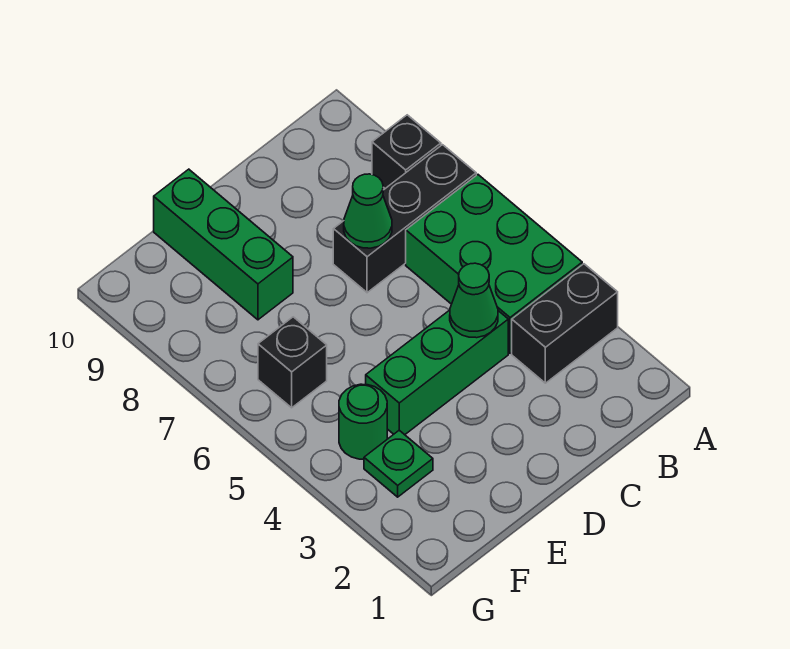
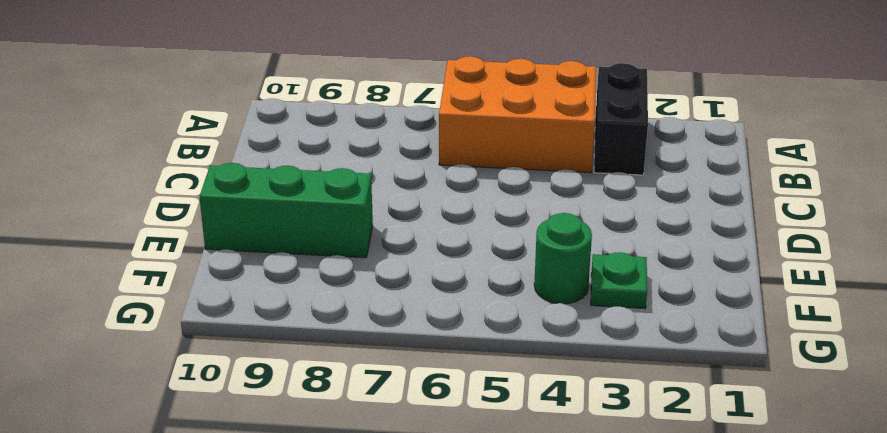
orange brick A4:B6 level 1 -> green brick A4:B6 level 1
none -> black brick A7:C7 level 1
none -> black brick A8 level 1

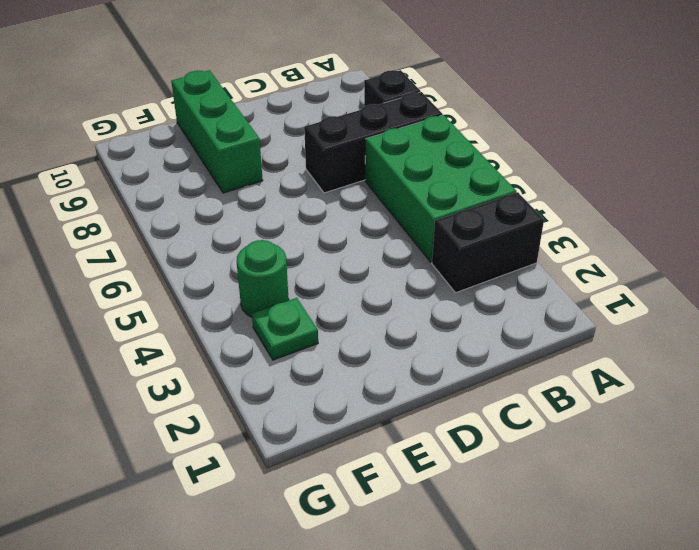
none -> green brick C4:E4 level 1
none -> black brick F6 level 1

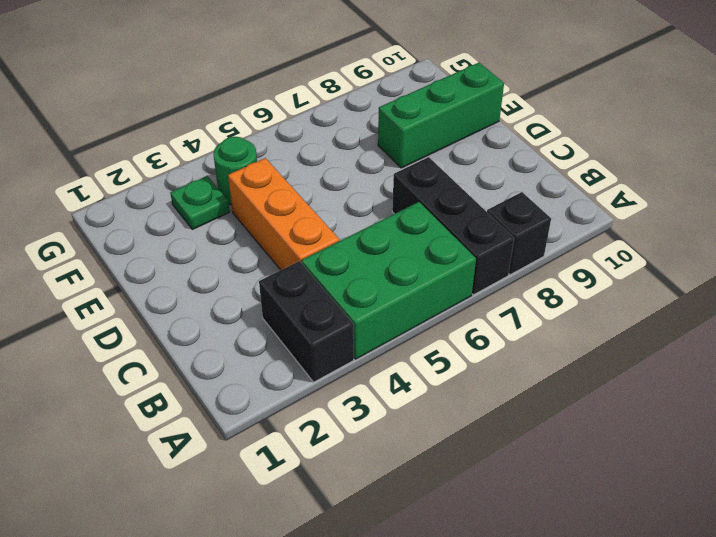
orange brick C4:E4 level 1 -> green brick C4:E4 level 1
none -> black brick F6 level 1
none -> green cone C4 level 2

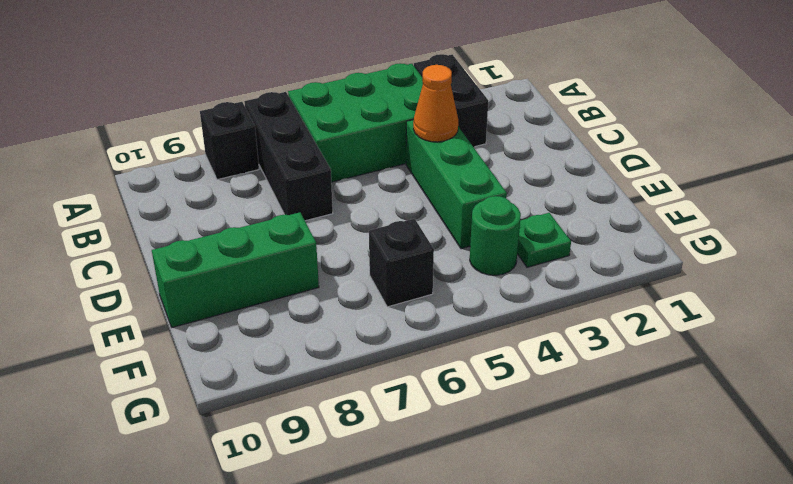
orange cone C4 level 2 -> green cone C4 level 2
none -> green cone C7 level 2

